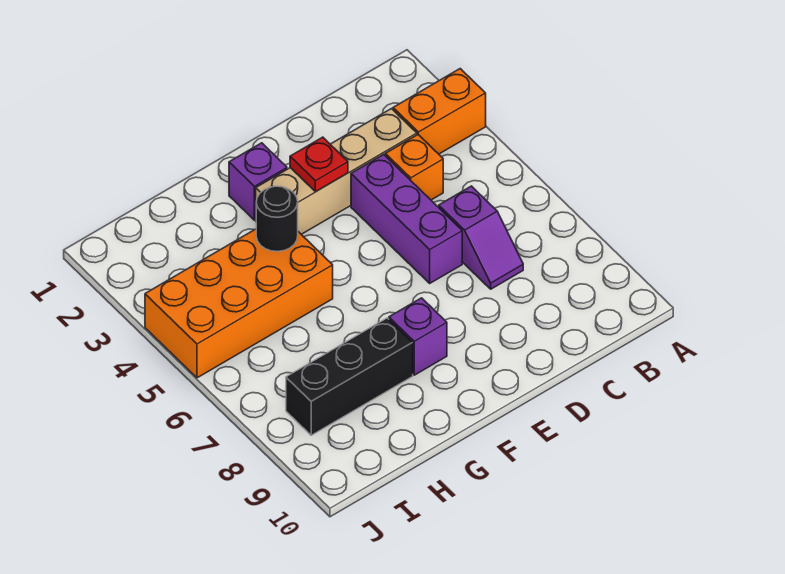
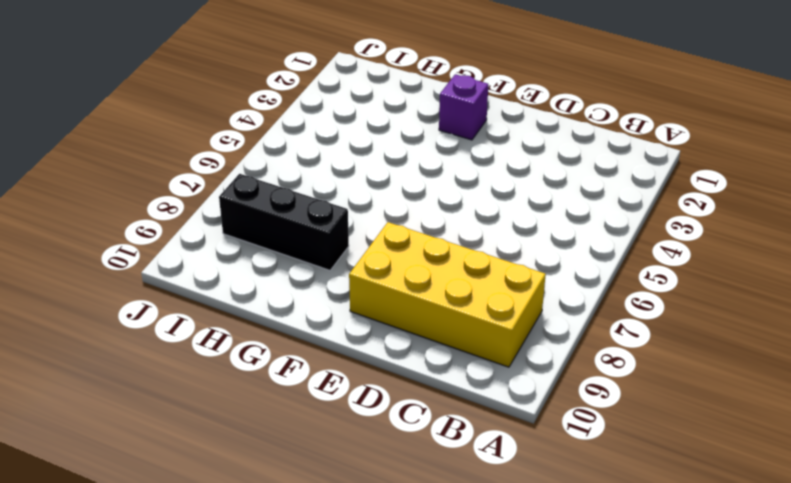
yellow brick B8:E9 level 1 -> none
none -> orange brick A3:B3 level 1
none -> tan brick C3:F3 level 1

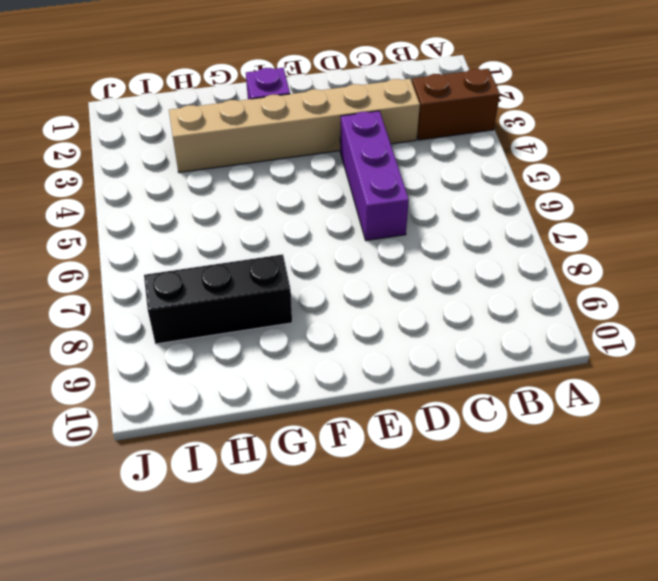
brown brick A3:B3 level 1 -> orange brick A3:B3 level 1
tan brick C3:H3 level 1 -> tan brick C3:F3 level 1
none -> orange brick C4 level 1
none -> purple slope C6:C7 level 1 top 6

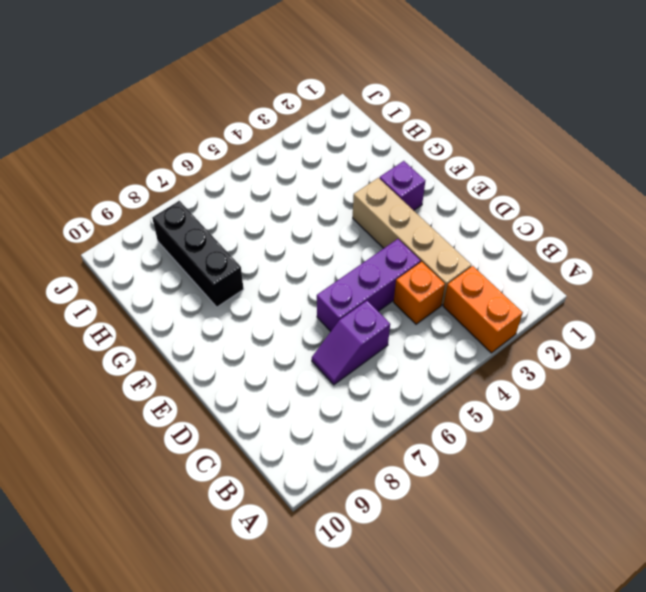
none -> purple brick F8 level 1
none -> orange brick G4:J5 level 1

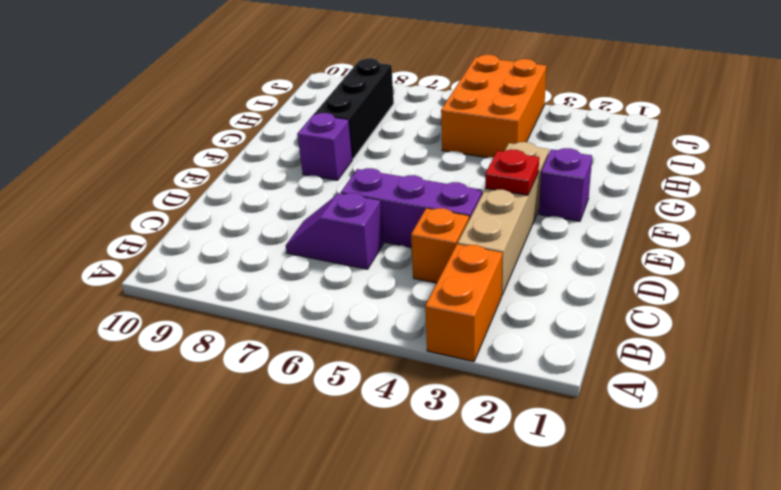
orange brick H4:J5 level 1 -> orange brick G4:J5 level 1
none -> black round brick G4 level 2

